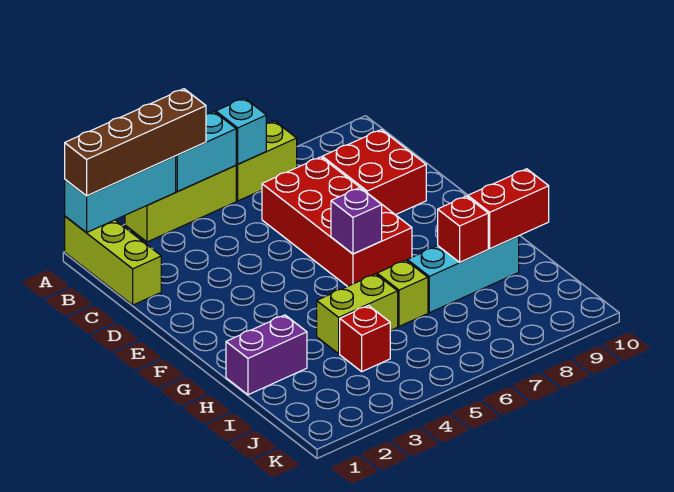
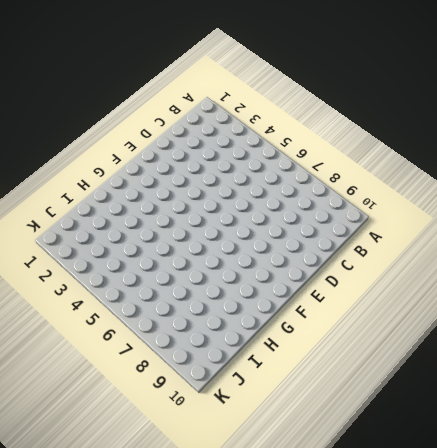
none -> lime brick A1:C1 level 1
none -> lime brick A3:A5 level 1
none -> lime brick A6:A7 level 1

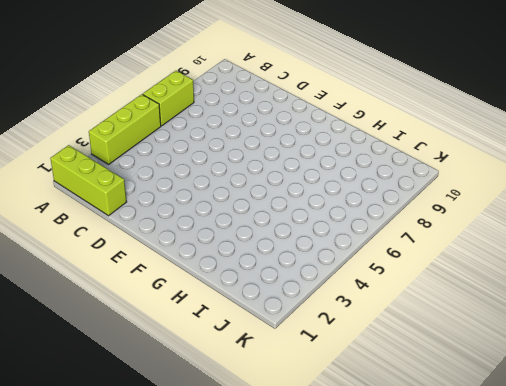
none -> red brick C6:F7 level 1
none -> red brick C8:D9 level 1
none -> purple brick H1:H2 level 1

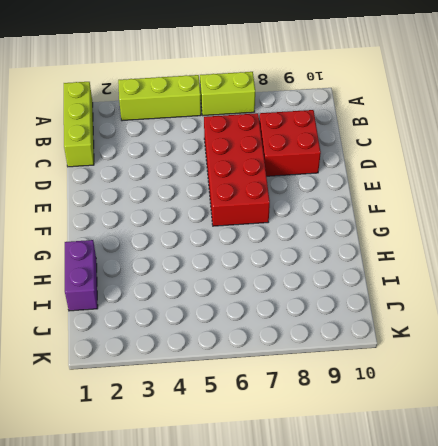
purple brick H1:I1 level 1 -> purple brick H1:H2 level 1
none -> lime brick H4:H5 level 1
none -> lime brick H6 level 1
none -> cyan brick H7:H9 level 1

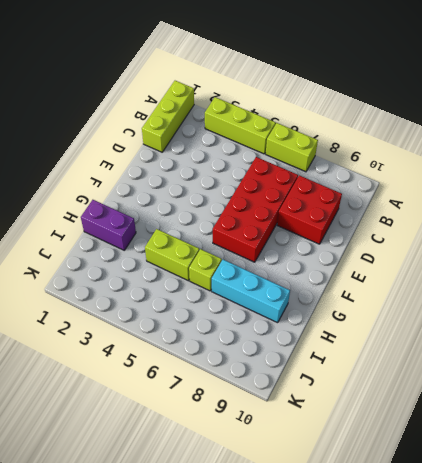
none -> red brick I4 level 1
none -> cyan brick A1:A3 level 2
none -> cyan brick A4:A5 level 2

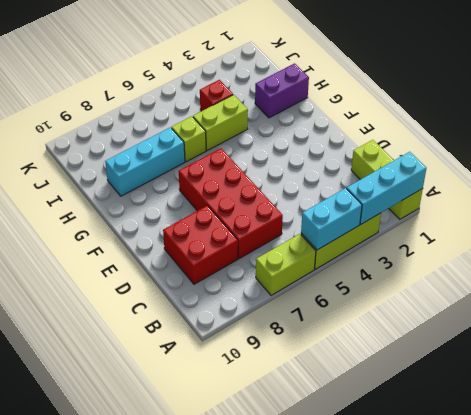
none -> cyan brick A6 level 2
none -> purple brick F6 level 2
none -> red brick H8 level 2

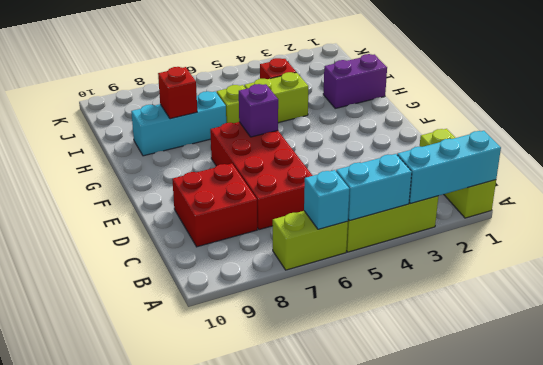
none -> red brick H9:H10 level 2
none -> brown brick A1:A4 level 3

